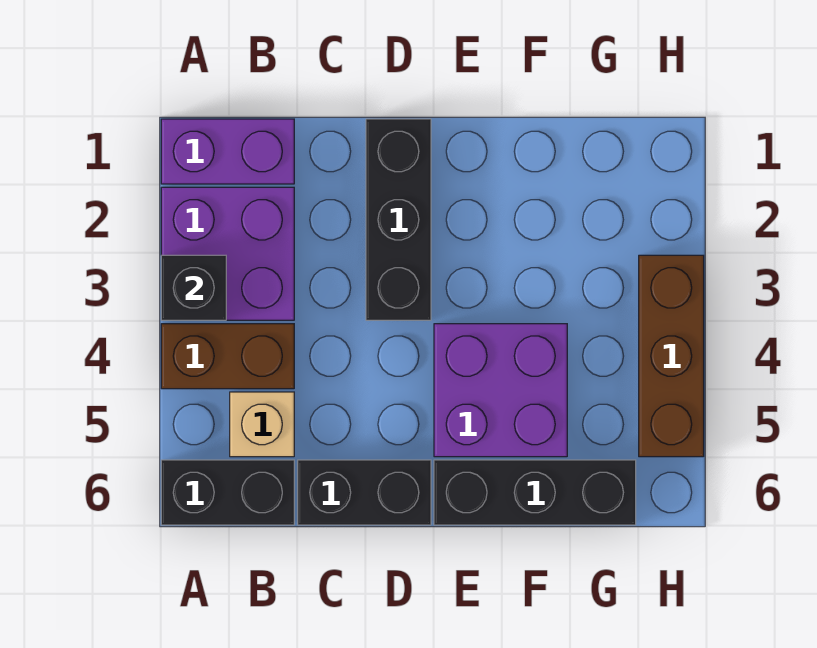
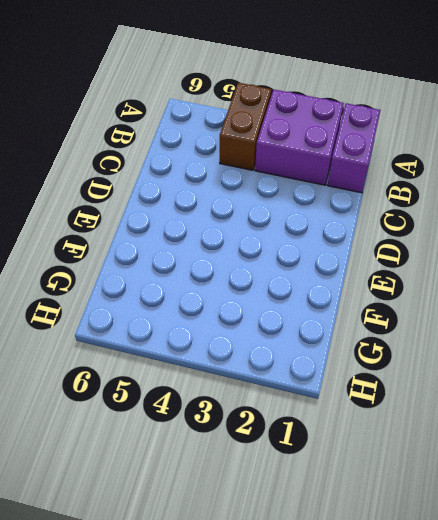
none -> black brick A6:B6 level 1
none -> tan brick B5 level 1

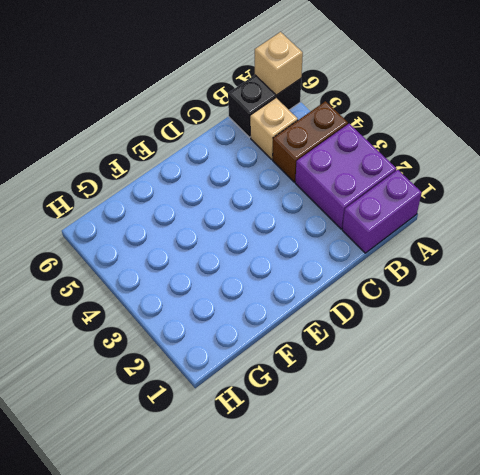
tan brick A6 level 2 -> none
none -> black brick C6:D6 level 1
none -> black brick D1:D3 level 1

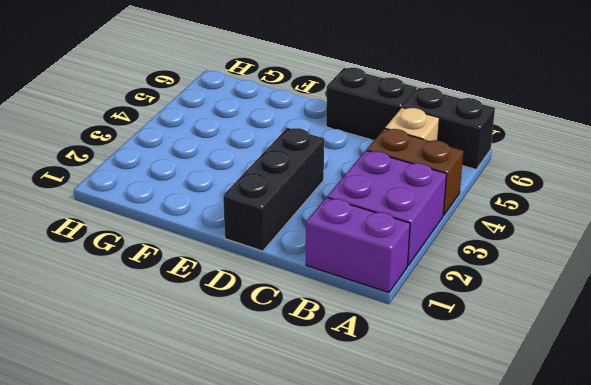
none -> purple brick E4:F5 level 1
none -> black brick E6:G6 level 1

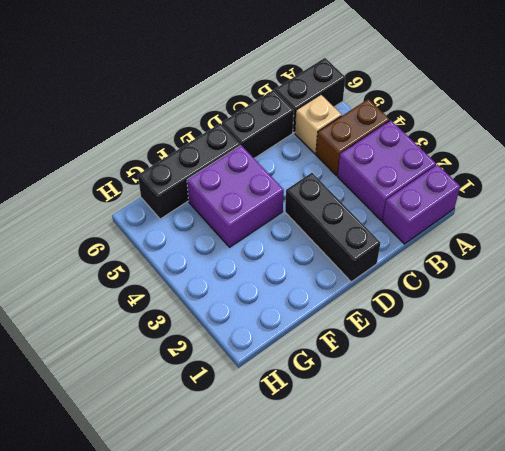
none -> brown brick H3:H5 level 1
none -> black brick A3 level 2

